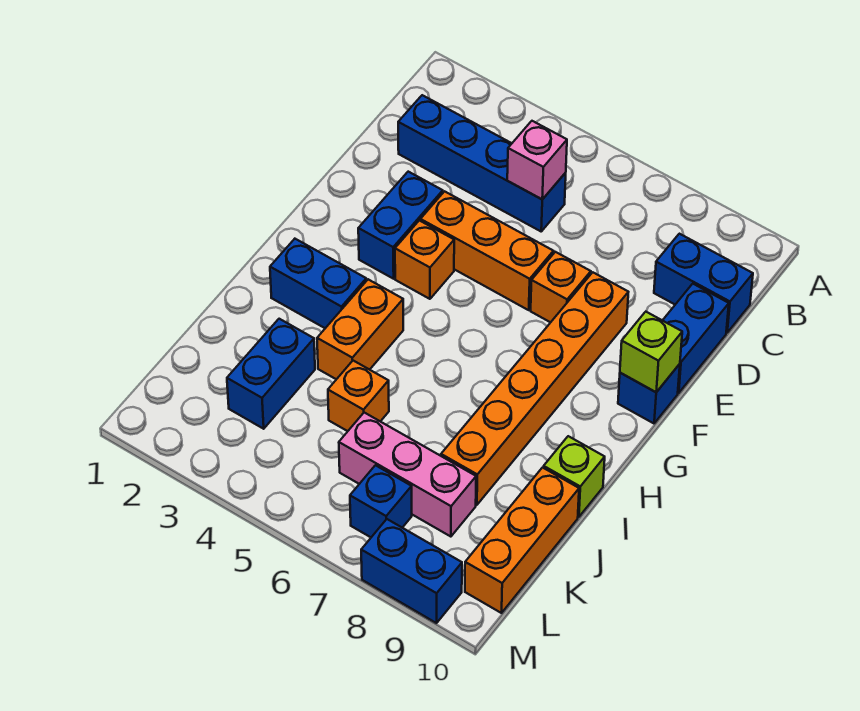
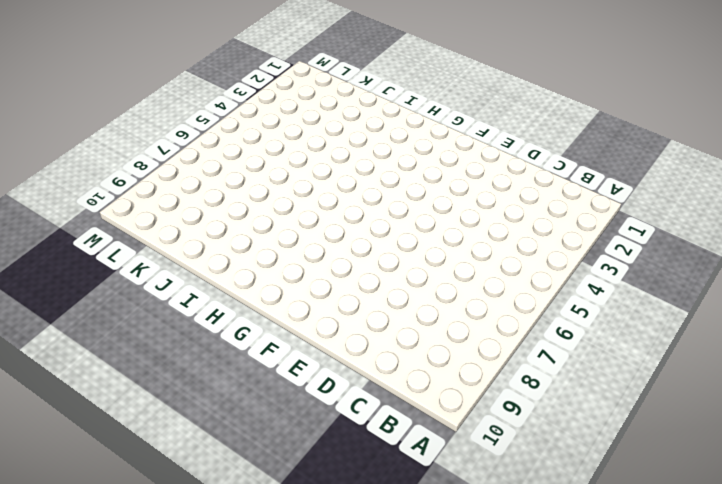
none -> blue brick C2:C5 level 1
none -> blue brick C9:C10 level 1
none -> blue brick D10:E10 level 1

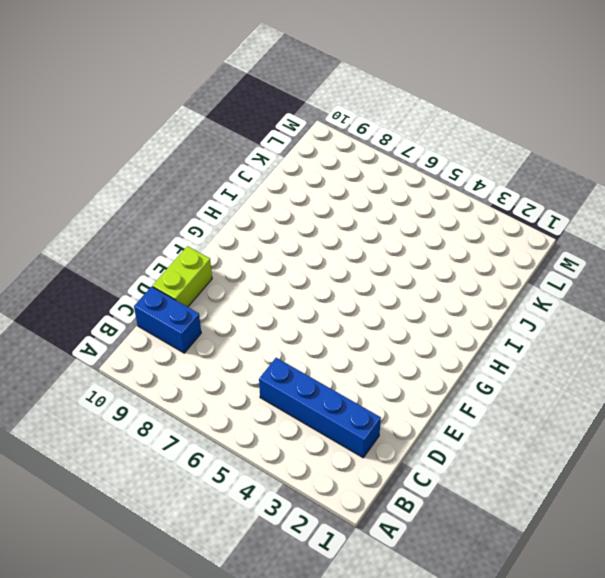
lime brick D10:E10 level 1 -> blue brick D10:E10 level 1
none -> blue brick E3:F3 level 1
none -> orange brick E4:E6 level 1
none -> orange brick E7 level 1

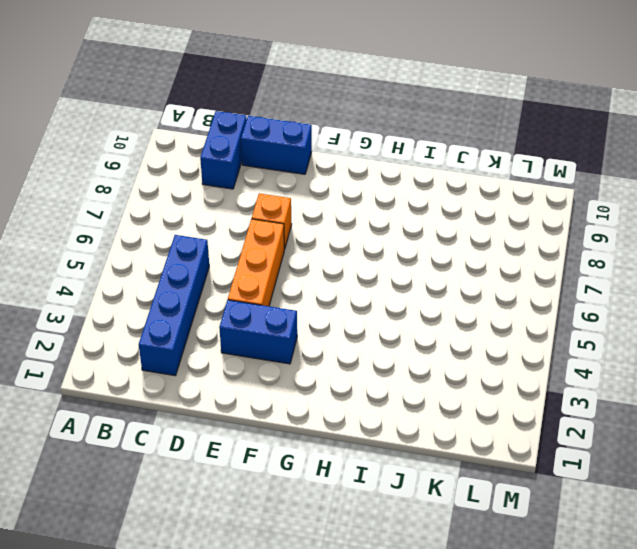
none -> orange brick E8:J8 level 1
none -> orange brick F4 level 1
none -> blue brick F10 level 1

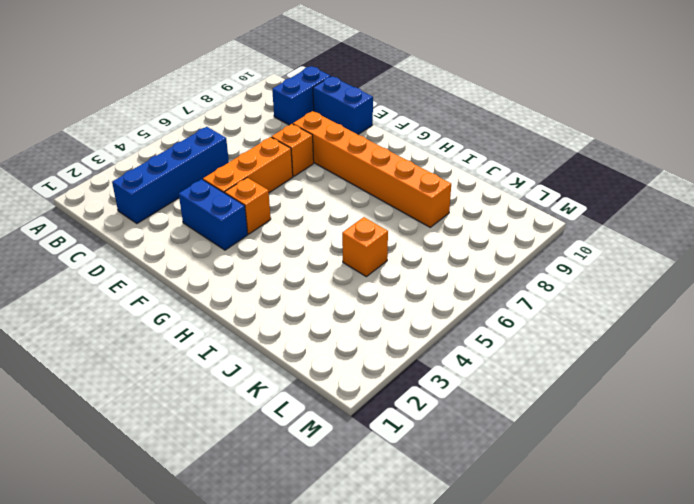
none -> blue brick F10 level 1
none -> blue brick H2:H3 level 1
none -> orange brick H4:I4 level 1

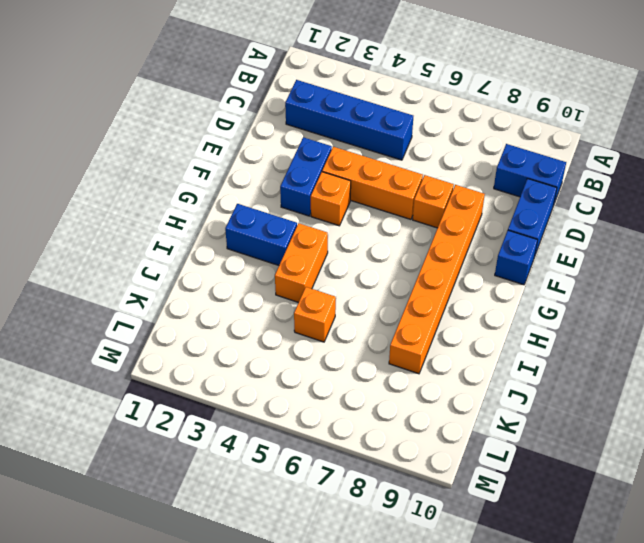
none -> lime brick I10 level 1
none -> blue brick J3:K3 level 1
none -> orange brick J10:L10 level 1

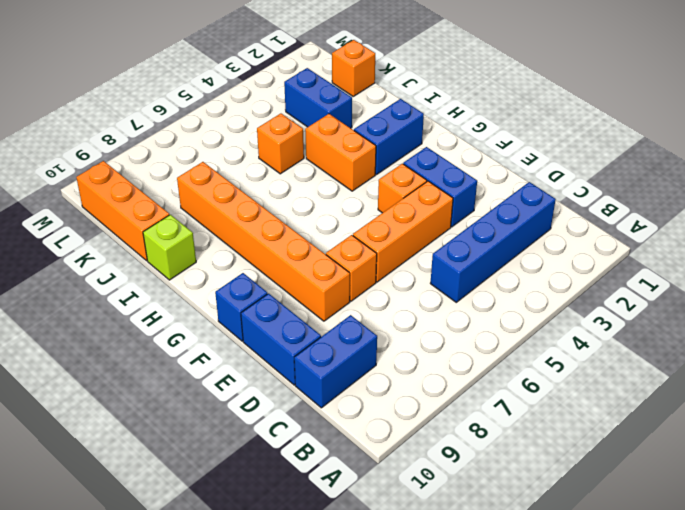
orange brick K1 level 1 -> none
none -> pink brick K6:K8 level 1
none -> blue brick L7 level 1
none -> blue brick M8:M9 level 1

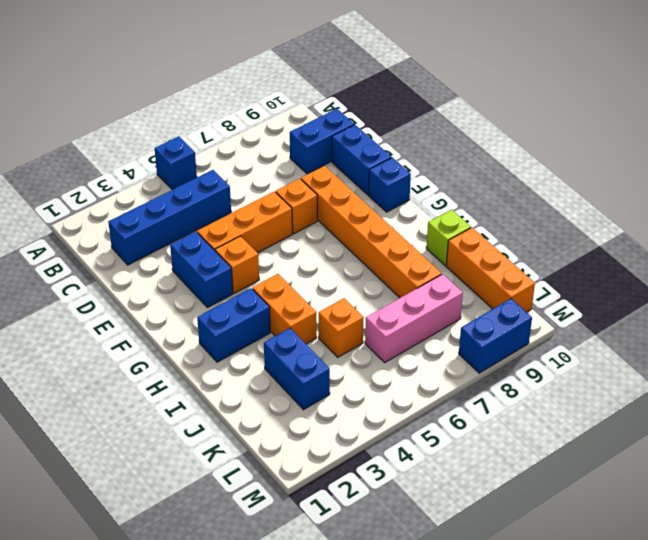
blue brick A5 level 1 -> blue brick L7 level 1
none -> pink brick C5 level 2
none -> lime brick F10 level 2

